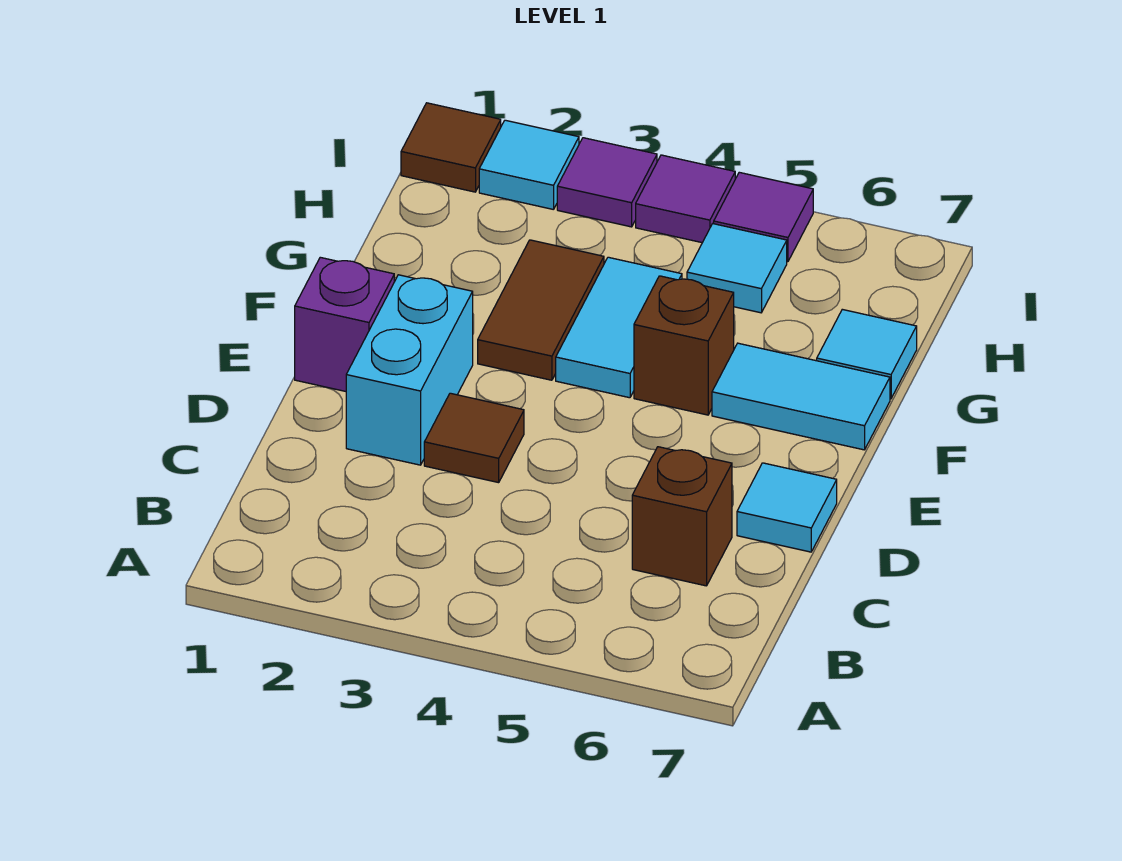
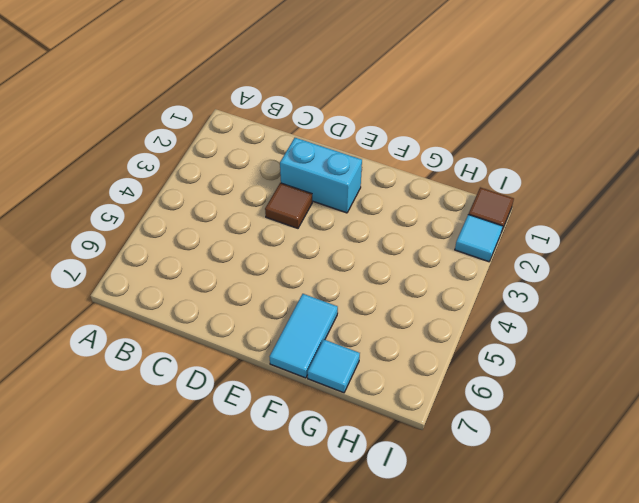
none -> brown brick C6 level 1
none -> cyan tile D7 level 1
none -> purple brick E1 level 1

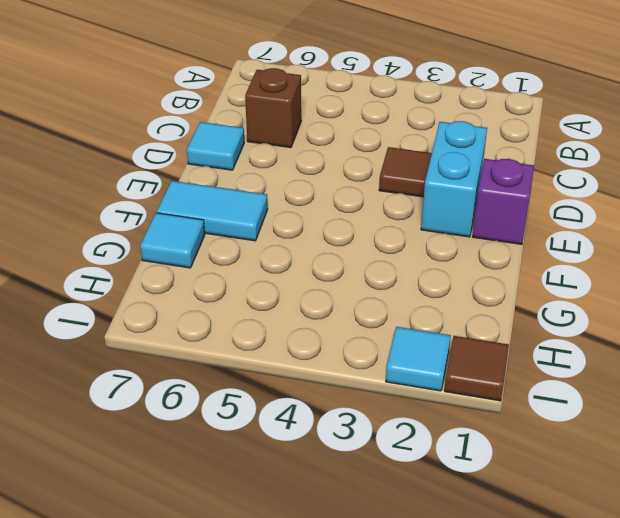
none -> brown tile F3:G3 level 1
none -> cyan tile F4:G4 level 1
none -> brown brick F5 level 1

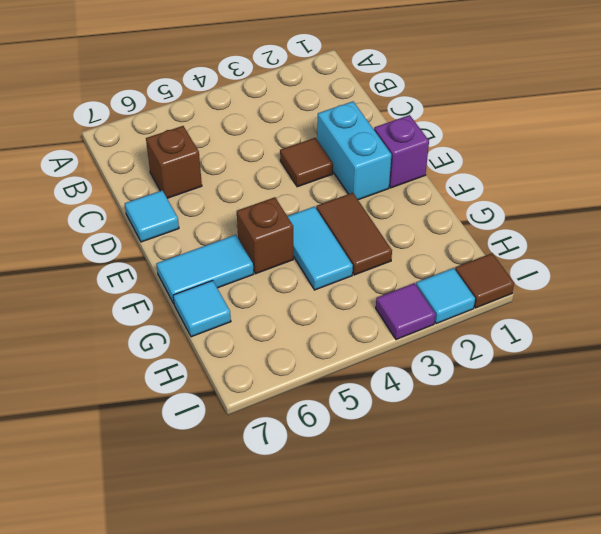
none -> cyan tile H5 level 1
none -> purple tile I4 level 1
none -> purple tile I5 level 1

